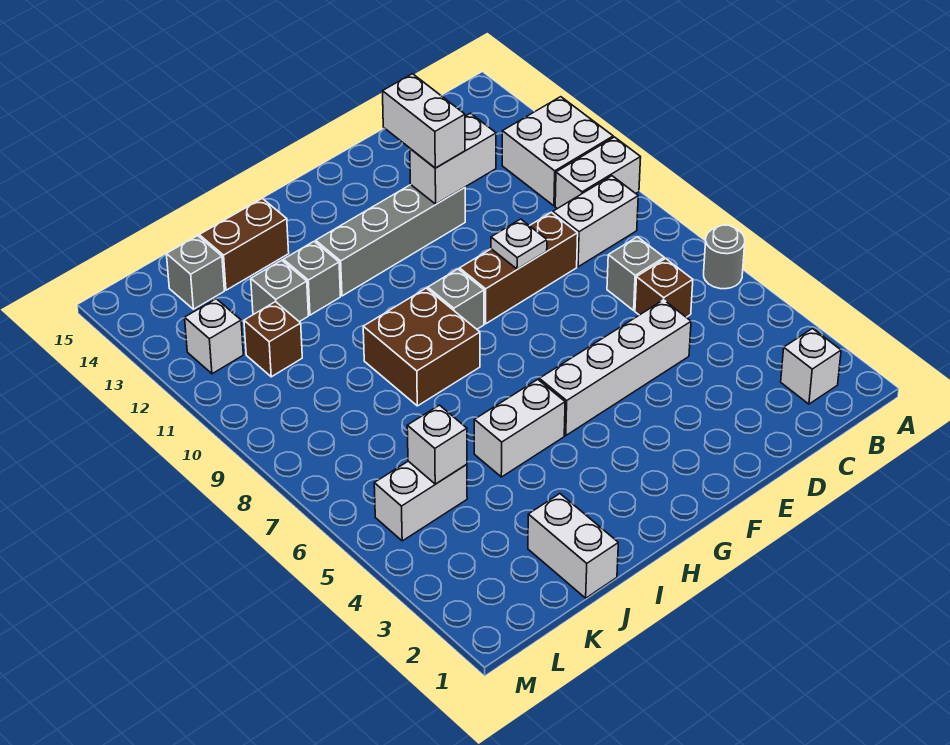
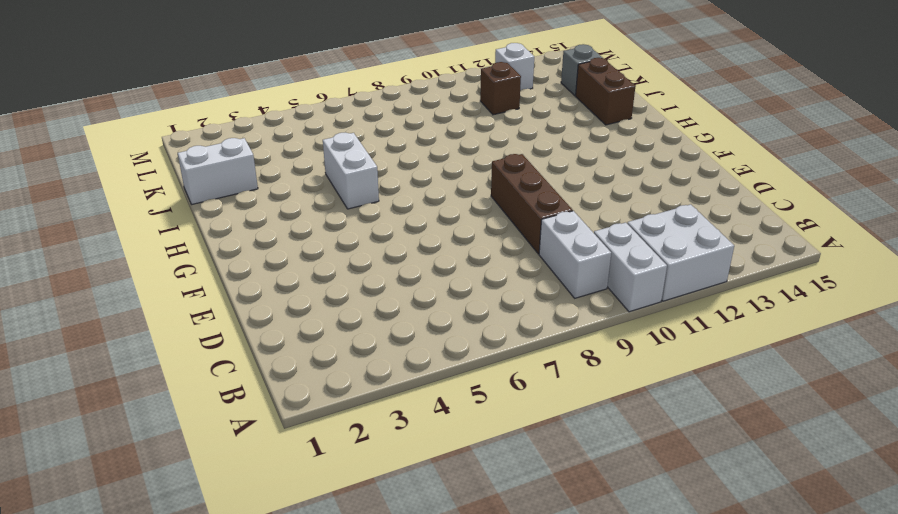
none -> grey round brick A6 level 1
none -> white brick B2 level 1
none -> brown brick C6 level 1

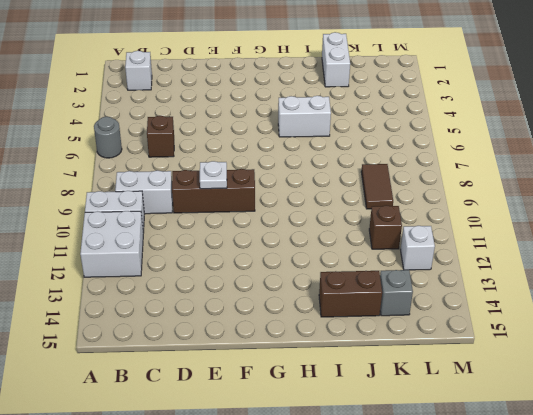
brown tile K8:K9 level 1 -> none
none -> grey brick C7 level 1
none -> white brick D5:G5 level 1
none -> grey brick E12:H12 level 1

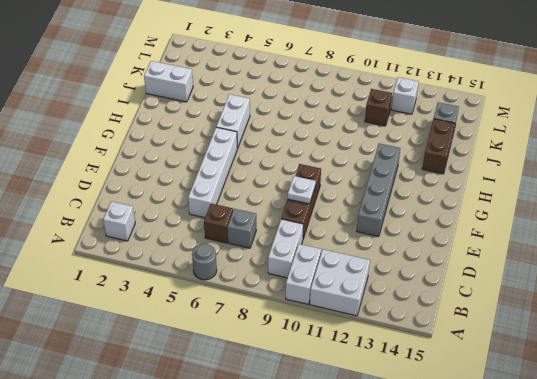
none -> grey brick G9 level 1
none -> brown brick H8:I9 level 1
none -> grey brick I12 level 1

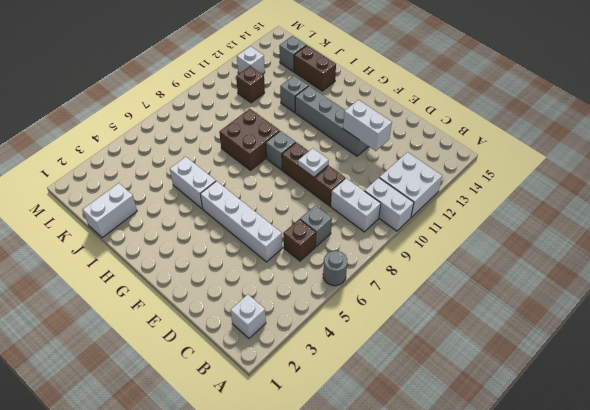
none -> grey brick J12 level 1
none -> white brick K5:L5 level 1
none -> white brick K5 level 2

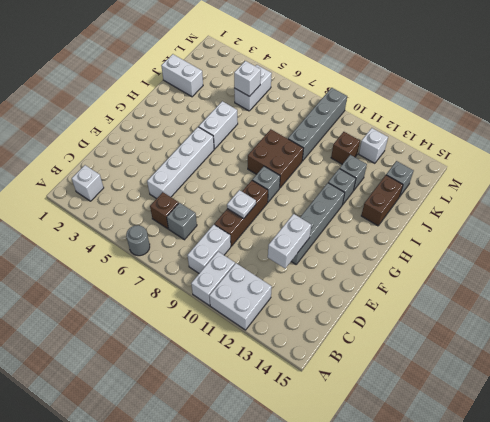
grey brick J9:M9 level 1 -> none
none -> white brick E12:E13 level 3

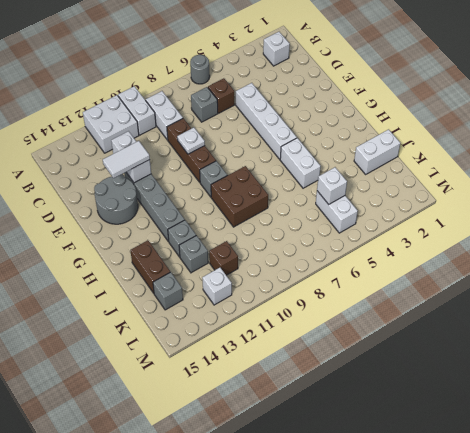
white tile E12:E13 level 3 -> white brick E12:E13 level 3
grey round brick E13:F14 level 1 -> none

